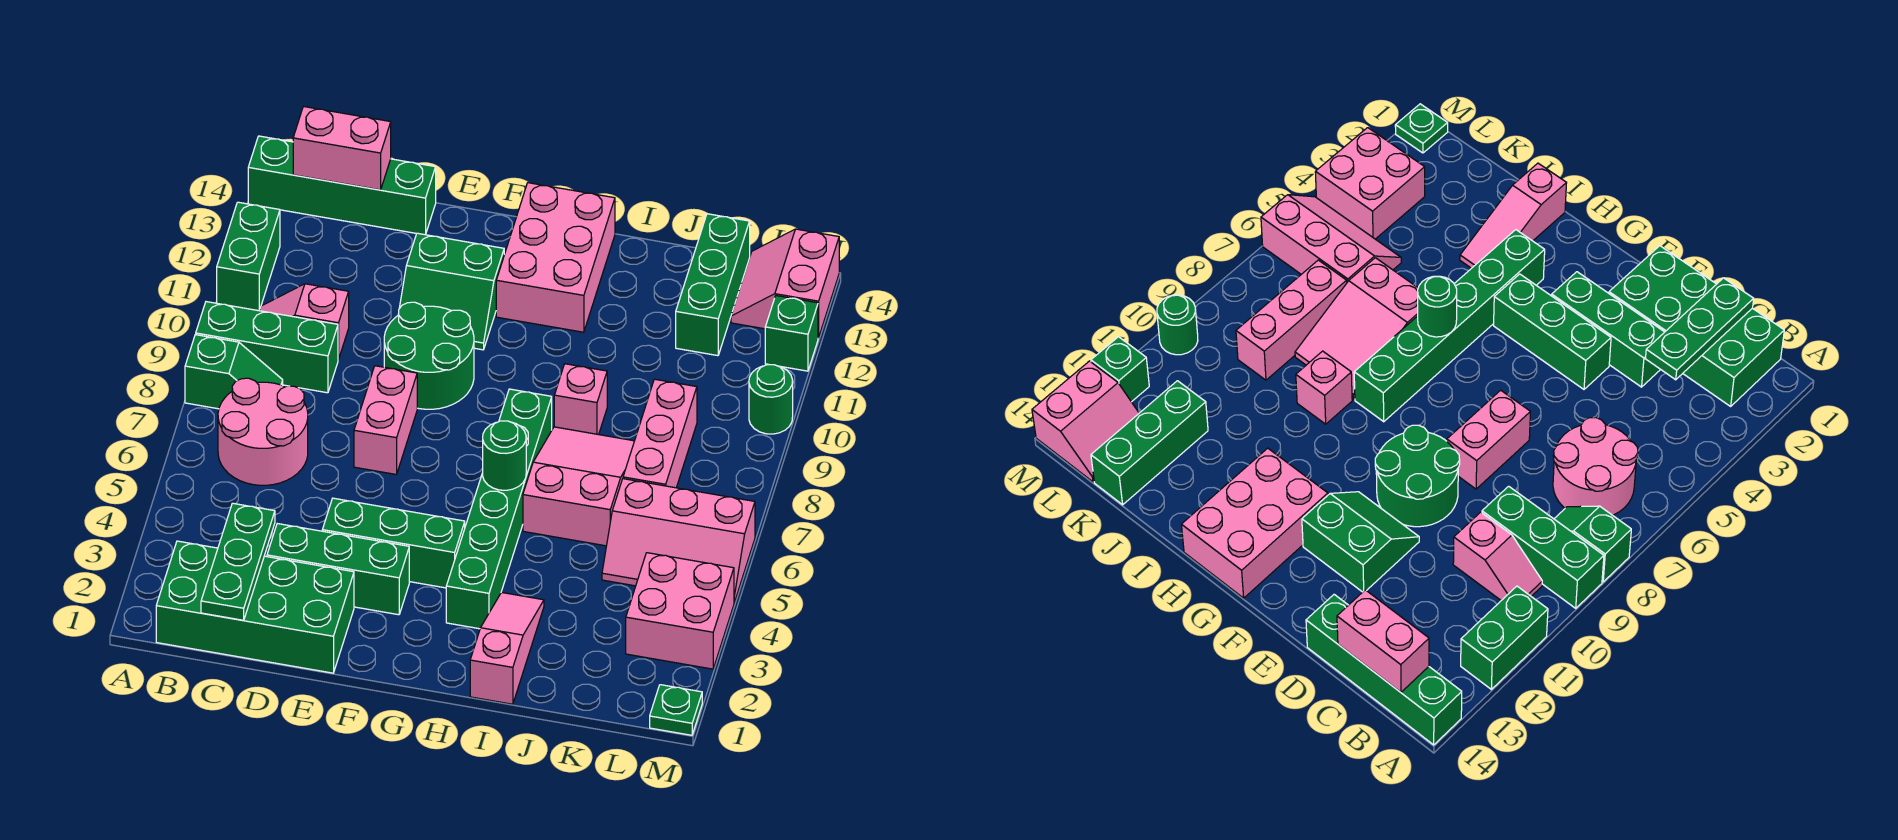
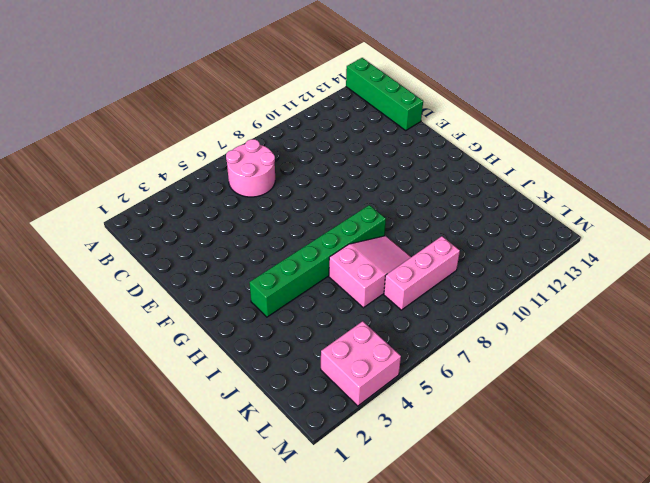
none -> green slope A8:B8 level 1 top A
none -> green brick A9:C9 level 1
none -> green brick A11:A12 level 1

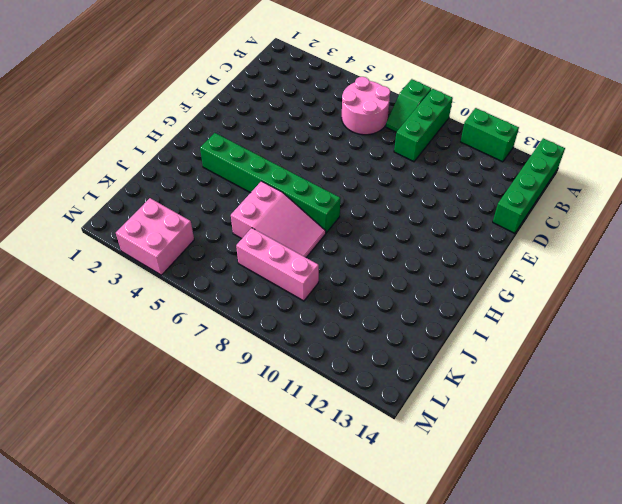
none -> green brick B1:E2 level 1
none -> pink slope B10:C10 level 1 top C
none -> green brick D3:F3 level 1

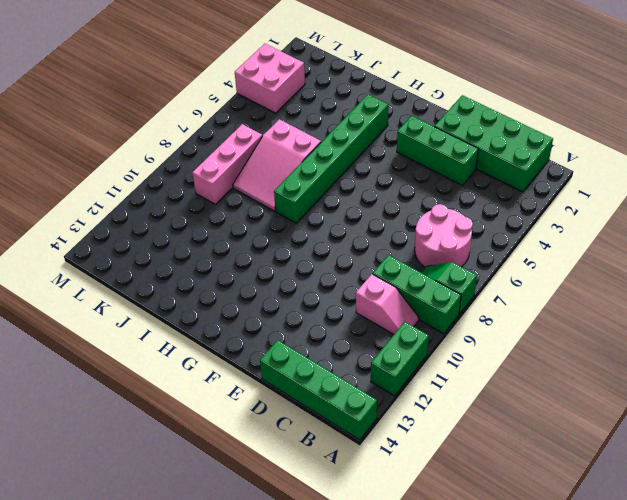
none -> green brick E4:G4 level 1
none -> pink brick E7:E8 level 1
none -> green round brick E9:F10 level 1

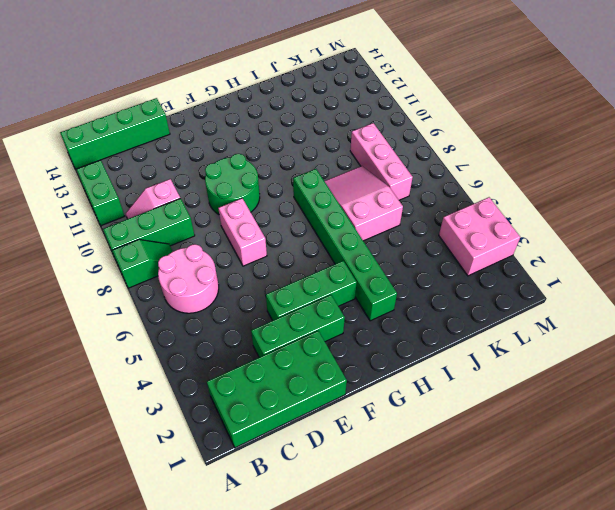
none -> green slope E11:F12 level 1 top 12
none -> pink brick G12:H14 level 1
none -> pink slope I1:I3 level 1 top 1

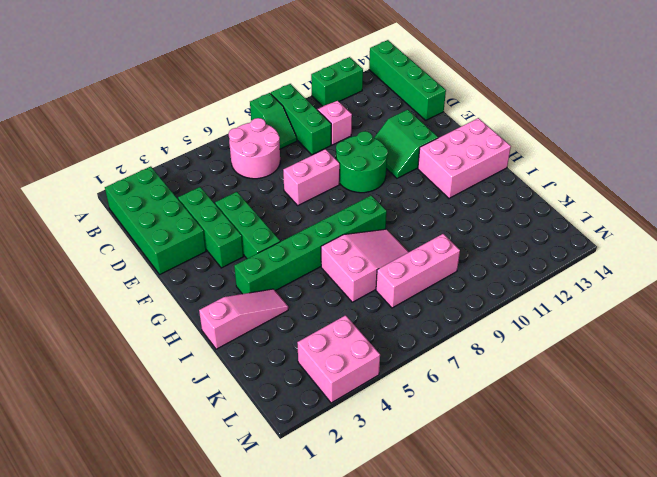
none -> pink brick I9 level 1
none -> pink slope K5:M6 level 1 top 6
none -> green brick K12:K14 level 1

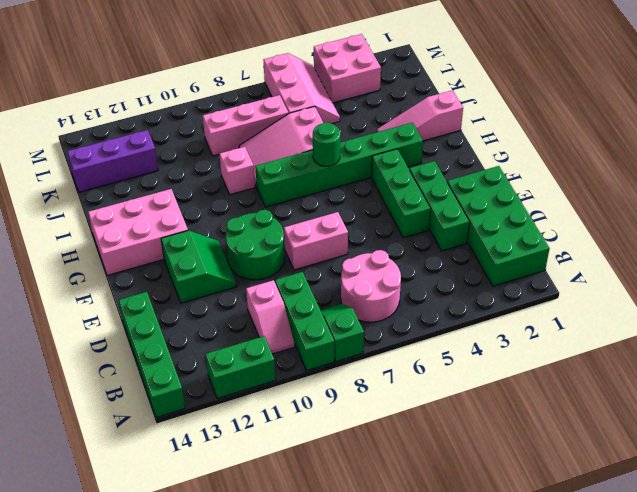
purple brick K12:K14 level 1 -> green brick K12:K14 level 1
none -> pink slope L13:M14 level 1 top M
none -> green plate M1 level 1
none -> green round brick M10 level 1

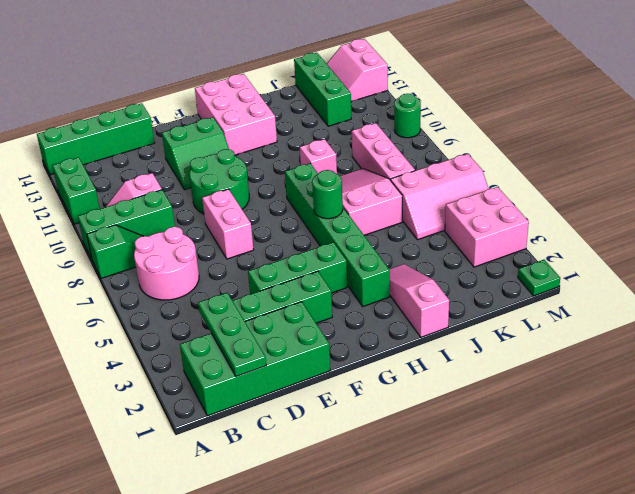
none -> green brick M12 level 1
none -> pink brick B14:C14 level 2

